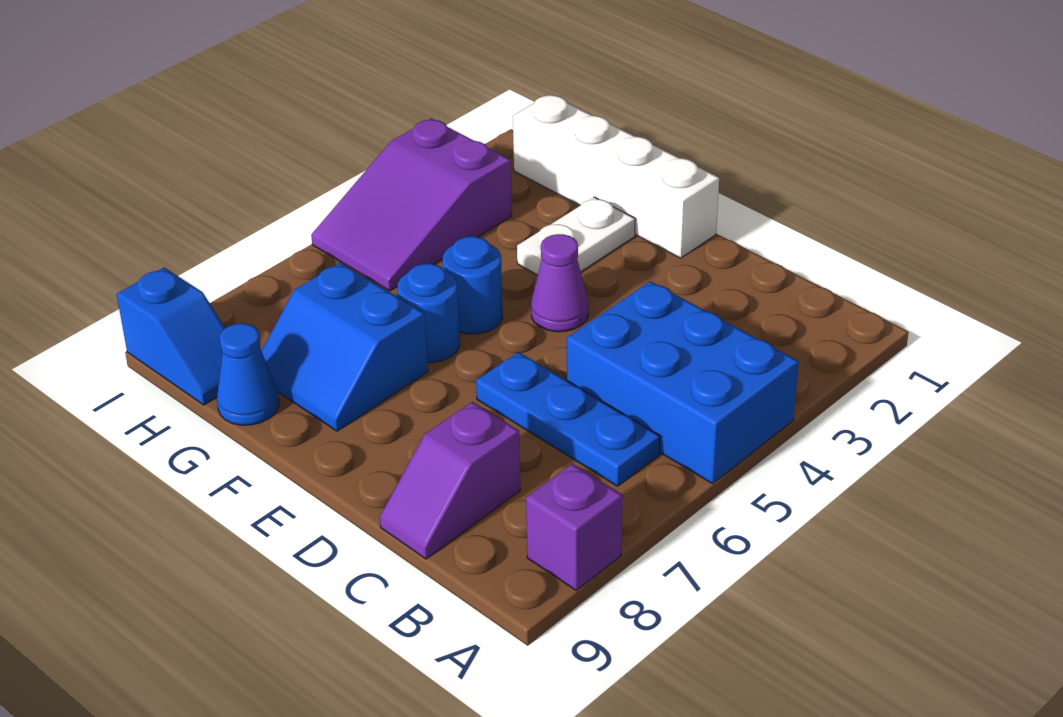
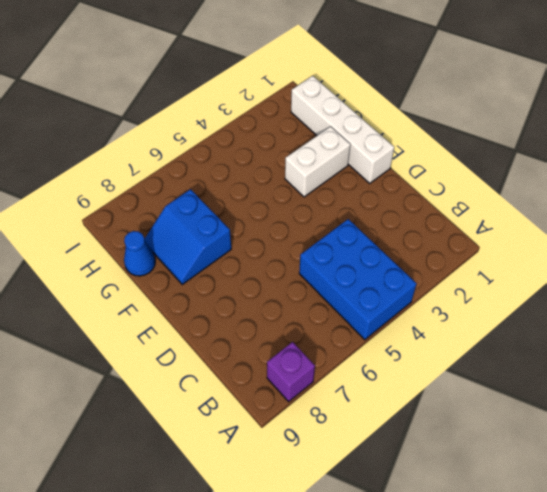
white brick F2:F3 level 1 -> white plate F2:F3 level 1
none -> blue plate B6:D6 level 1
none -> purple slope C8:C9 level 1 top 8
none -> purple cone E4 level 1

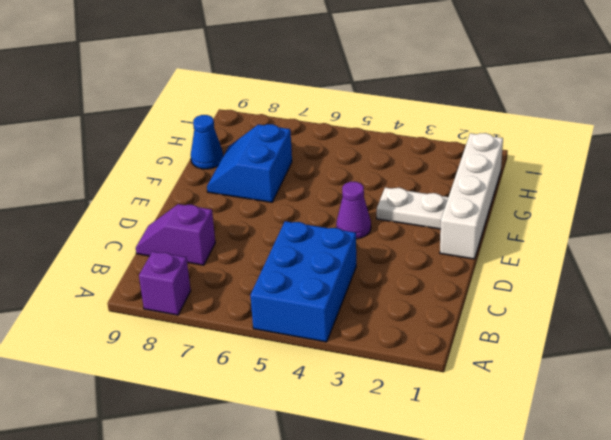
none -> blue plate B6:D6 level 1
none -> blue round brick F5 level 1
none -> blue round brick F6 level 1

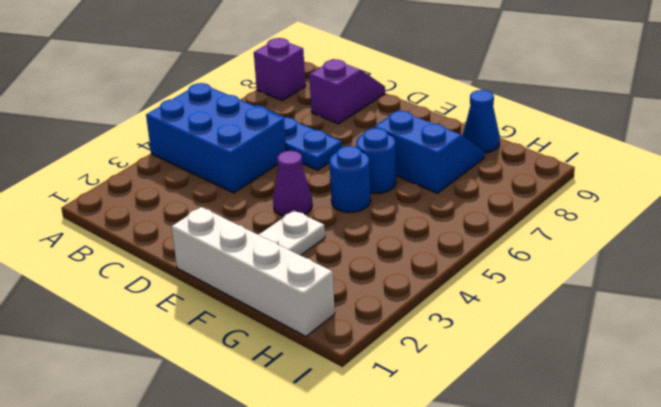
none -> purple slope H3:I5 level 1 top 3
none -> blue slope H9:I9 level 1 top I

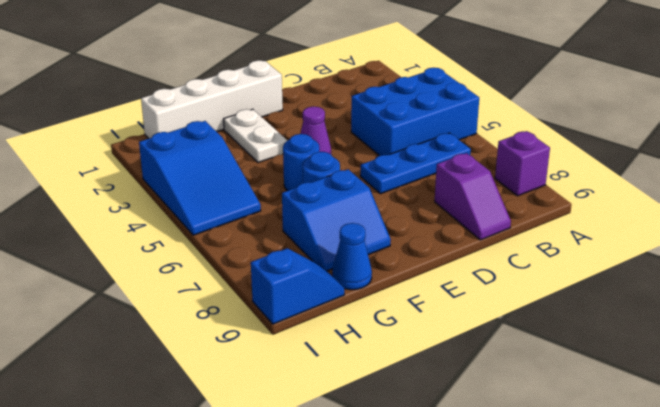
blue slope H3:I5 level 1 top 3 -> purple slope H3:I5 level 1 top 3

